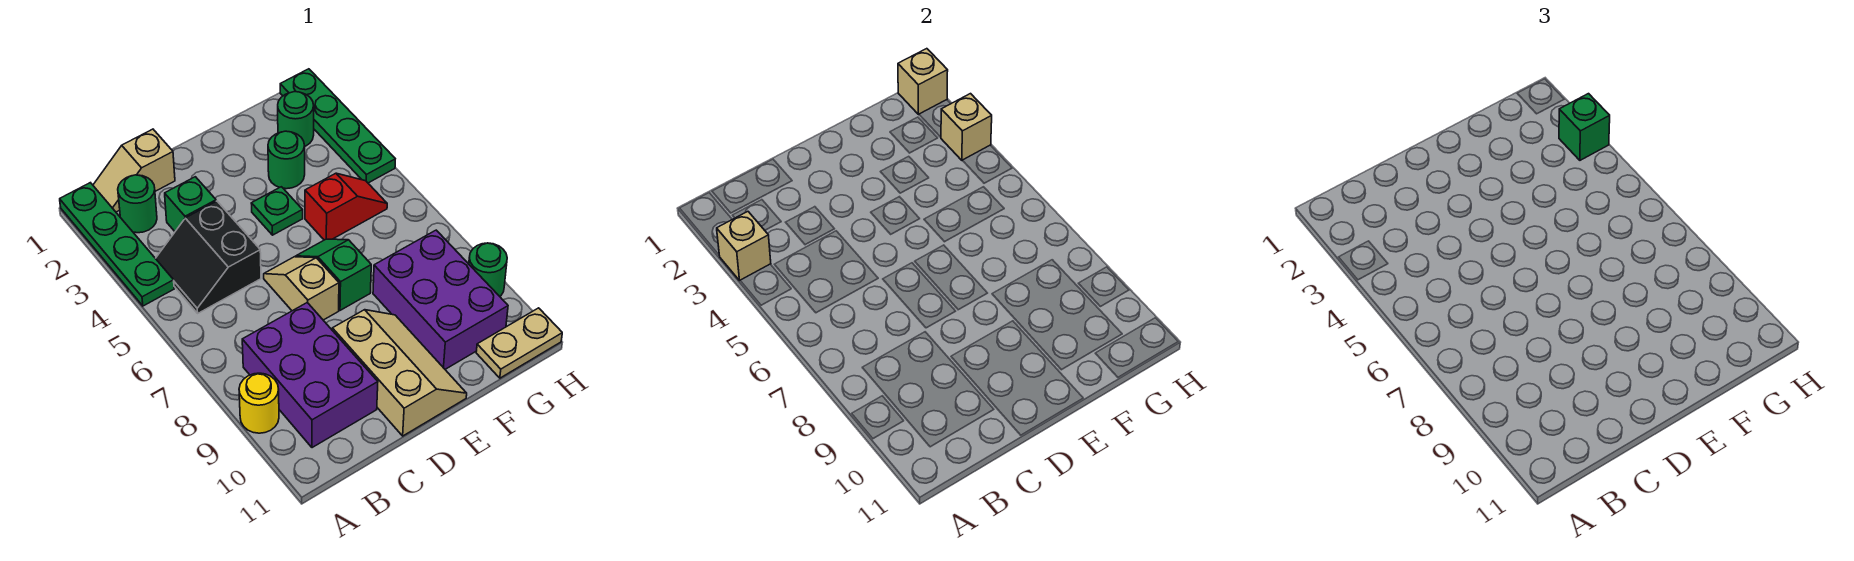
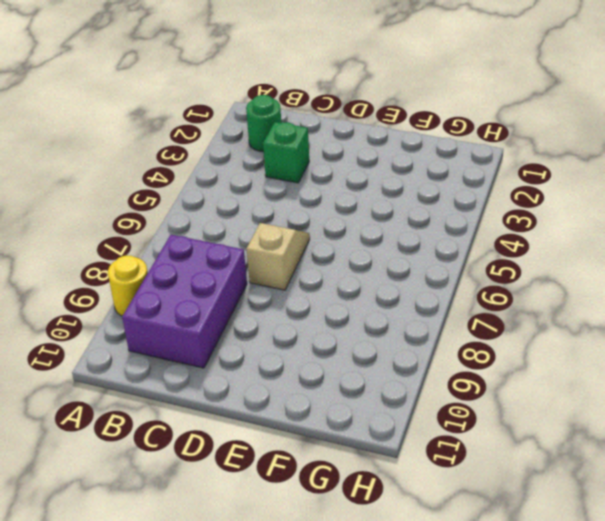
none -> green plate A1:A4 level 1
none -> tan slope B1:C1 level 1 top C
none -> black slope B4:C5 level 1 top C

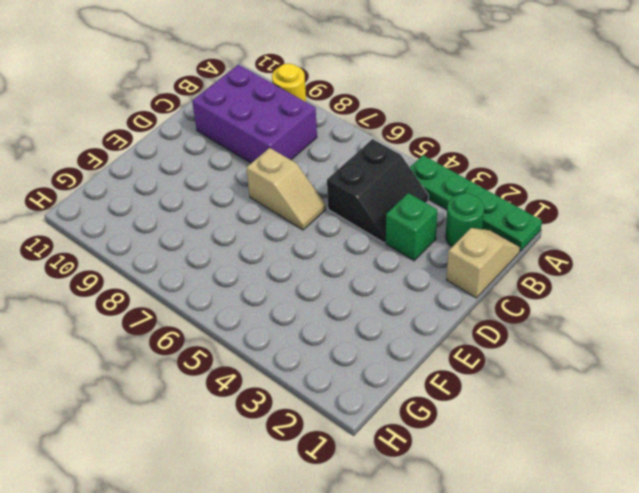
black slope B4:C5 level 1 top 5 -> black slope B4:C5 level 1 top C
none -> tan slope D9:E11 level 1 top D
none -> green plate E4 level 1
none -> green slope E6:E7 level 1 top 7

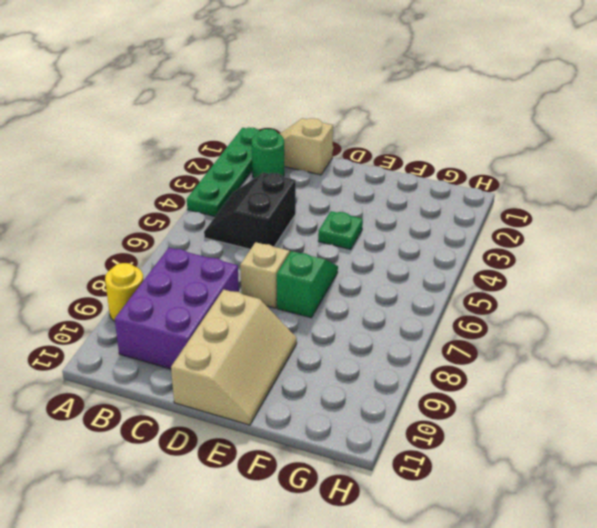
none -> green brick C3 level 1
none -> green round brick F3 level 1
none -> red slope F5:G5 level 1 top F

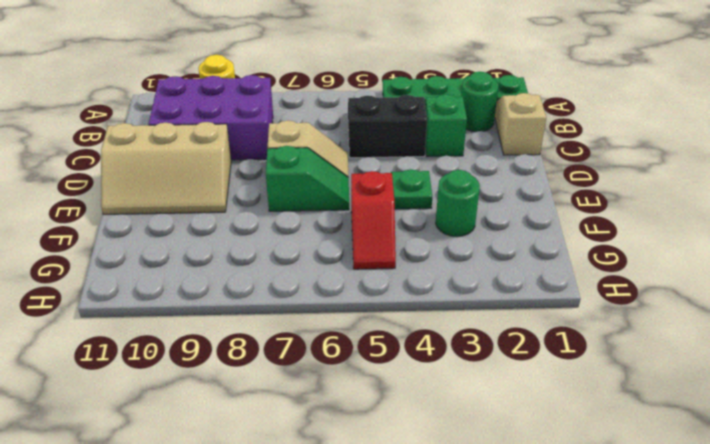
none -> purple brick F8:G10 level 1
none -> green round brick G2 level 1
none -> tan plate G11:H11 level 1

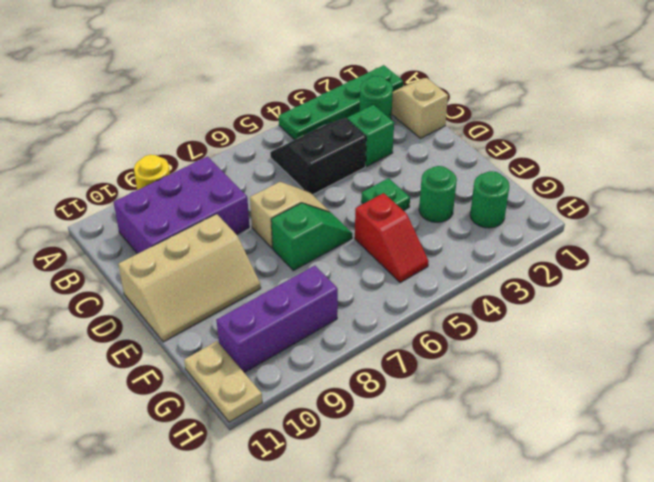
purple brick G8:G10 level 1 -> purple brick F8:G10 level 1
none -> green plate H1:H4 level 1
none -> green round brick H9 level 1
none -> tan brick A3 level 2

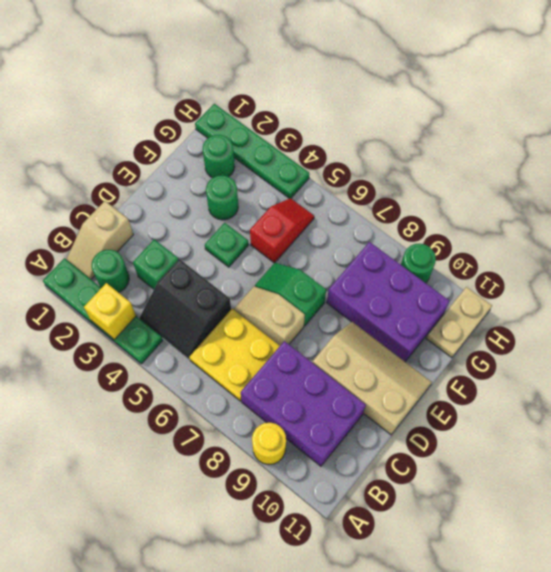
yellow brick A3 level 2 -> tan brick A3 level 2
yellow plate B6:C7 level 1 -> none
none -> tan brick H1 level 2
none -> tan brick H3 level 2
none -> green brick H3 level 3

